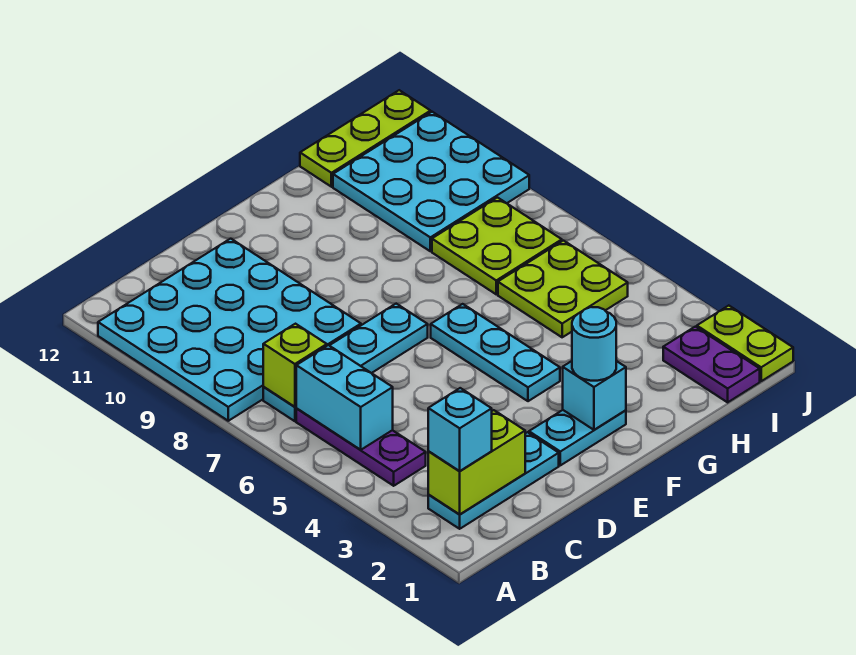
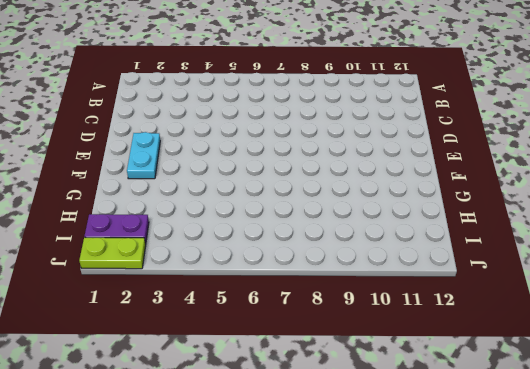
none -> cyan plate A8:D11 level 1
none -> cyan plate B2:D2 level 1
none -> purple plate B4:B6 level 1

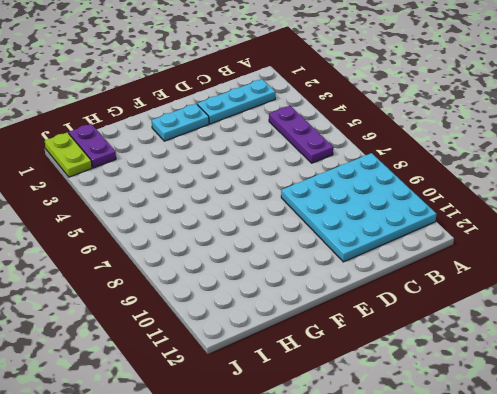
none -> cyan plate B7:E7 level 1
none -> cyan plate F4:F6 level 1
none -> lime plate H5:I6 level 1

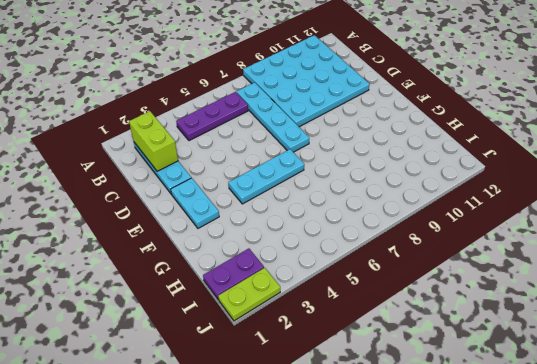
none -> lime plate H5:I6 level 1
none -> lime plate H7:I8 level 1
none -> cyan plate H9:J11 level 1

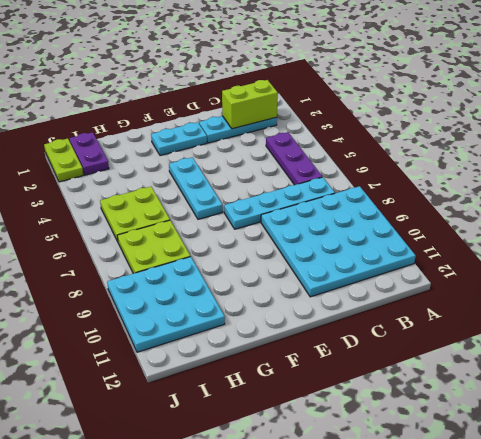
none -> lime plate H12:J12 level 1
none -> cyan brick B5:B6 level 2
none -> lime brick B7 level 2

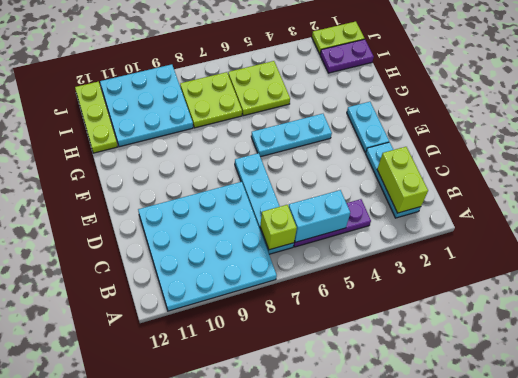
none -> cyan brick F2 level 2
none -> cyan brick B2 level 3
none -> cyan round brick F2 level 3

